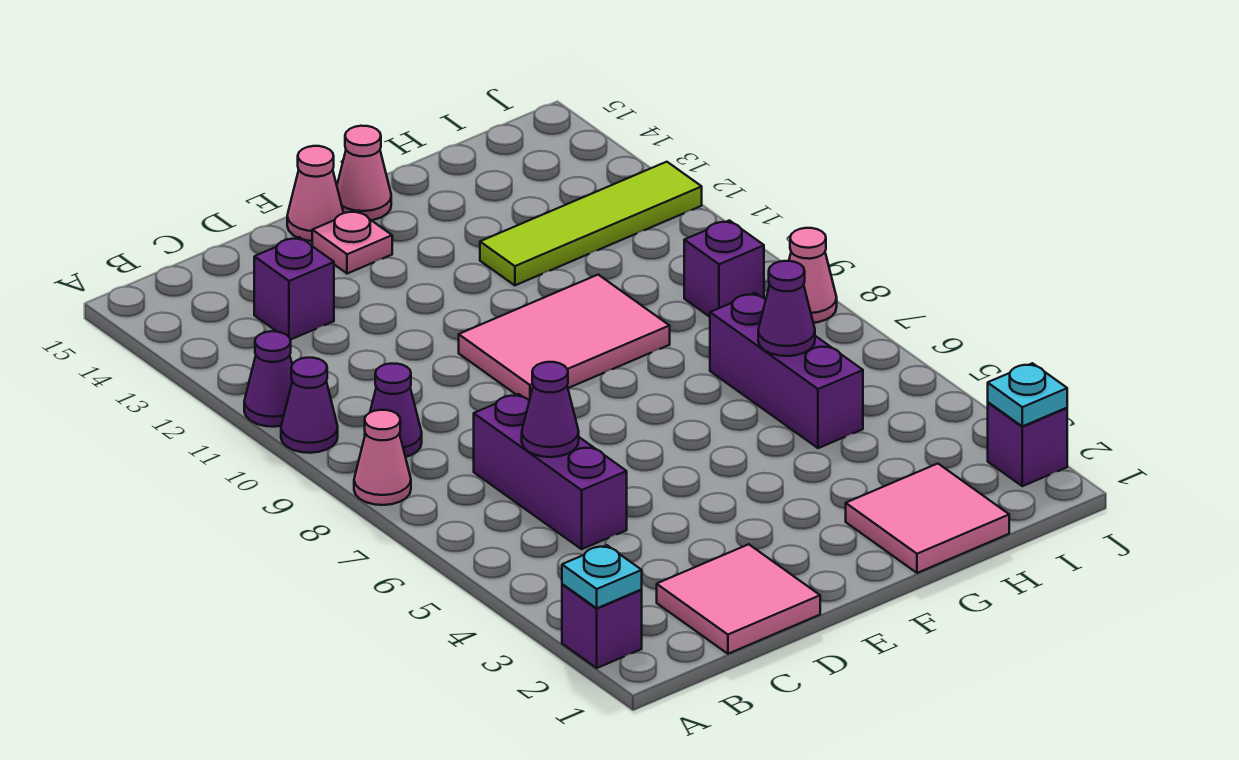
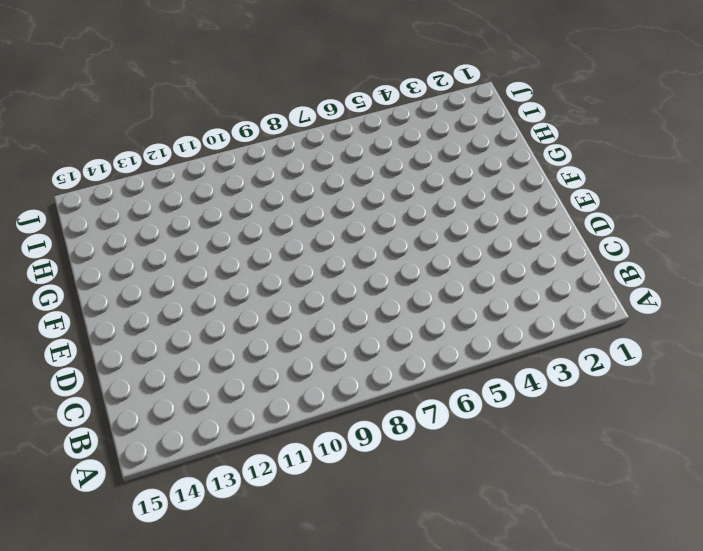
none -> purple brick A2 level 1
none -> pink cone A8 level 1
none -> purple cone A10 level 1

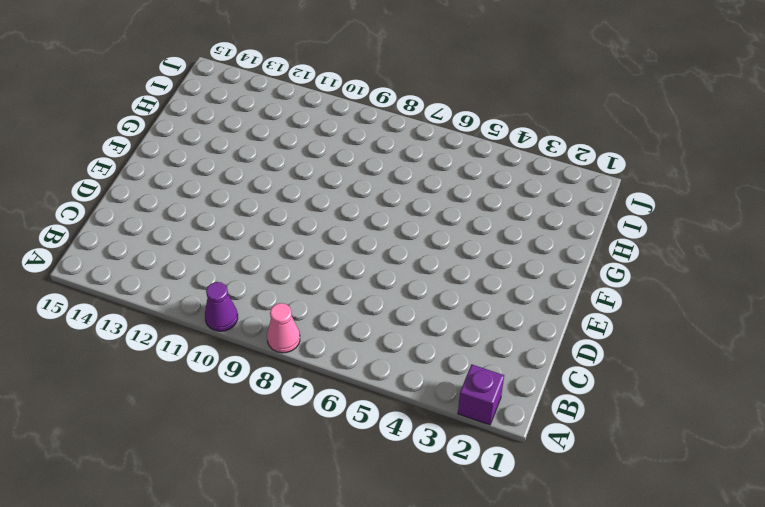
none -> purple cone A11 level 1
none -> purple cone B9 level 1
none -> pink tile C1:D2 level 1

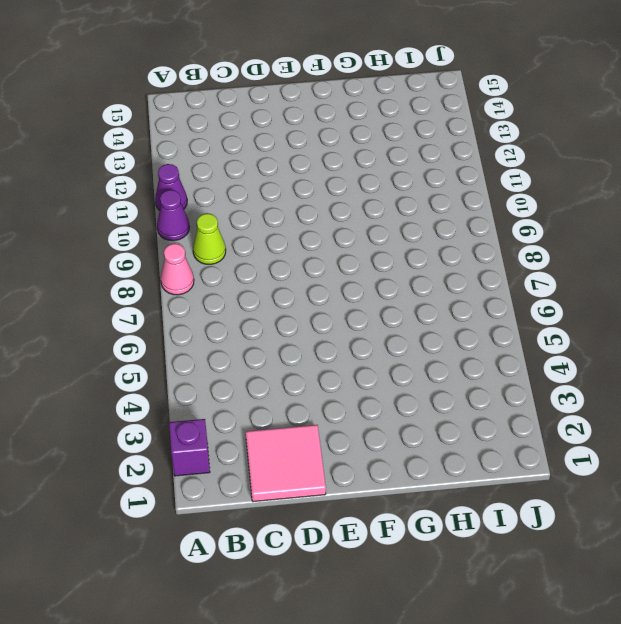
lime cone B9 level 1 -> purple cone B9 level 1
none -> purple brick C5:C7 level 1
none -> purple brick C13 level 1
none -> pink tile E9:G10 level 1

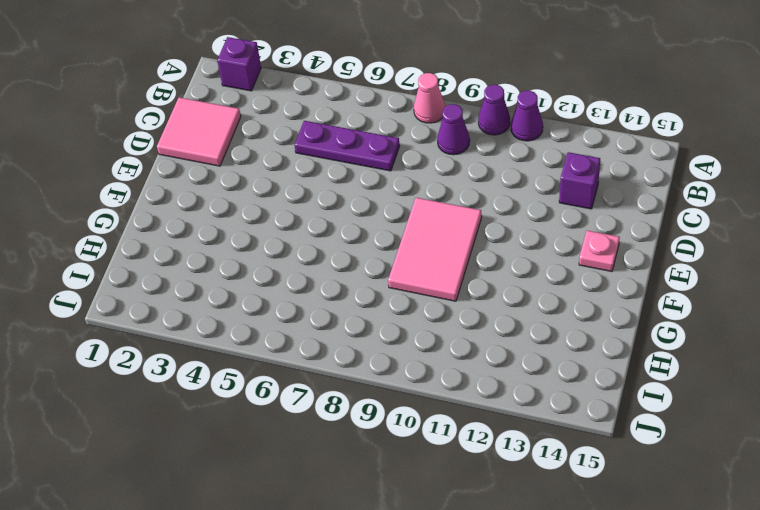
purple plate C5:C7 level 1 -> purple brick C5:C7 level 1
none -> pink cone E15 level 1
none -> pink cone F15 level 1
none -> pink tile G1:H2 level 1

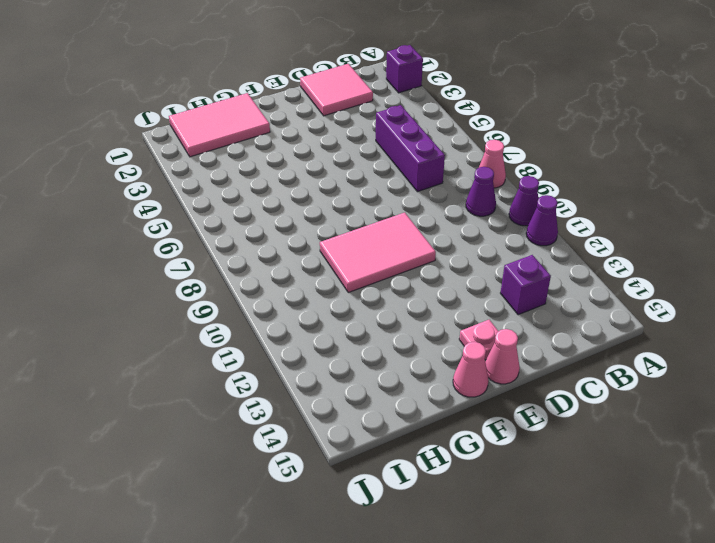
pink tile G1:I2 level 1 -> pink tile G1:H2 level 1
none -> lime tile G12:J12 level 1
none -> purple brick H5:H7 level 1
none -> purple brick I9 level 1

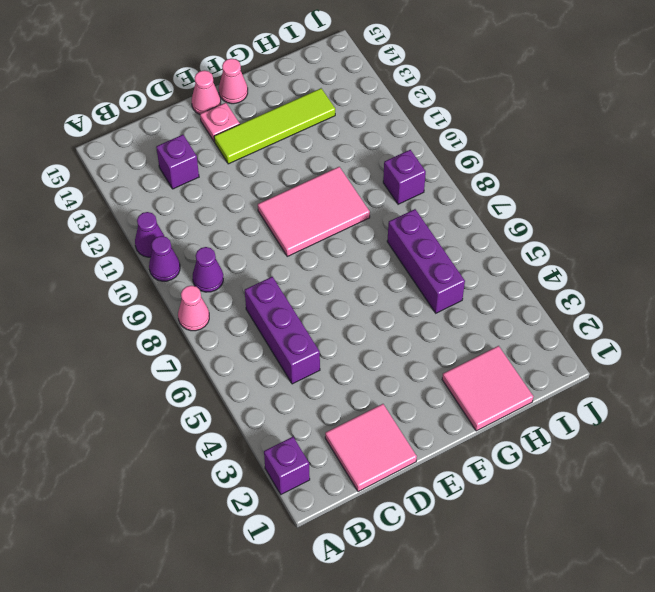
lime tile E13:H13 level 1 -> lime tile G12:J12 level 1
none -> purple brick J2 level 1
none -> pink cone J8 level 1
none -> cyan plate A2 level 2

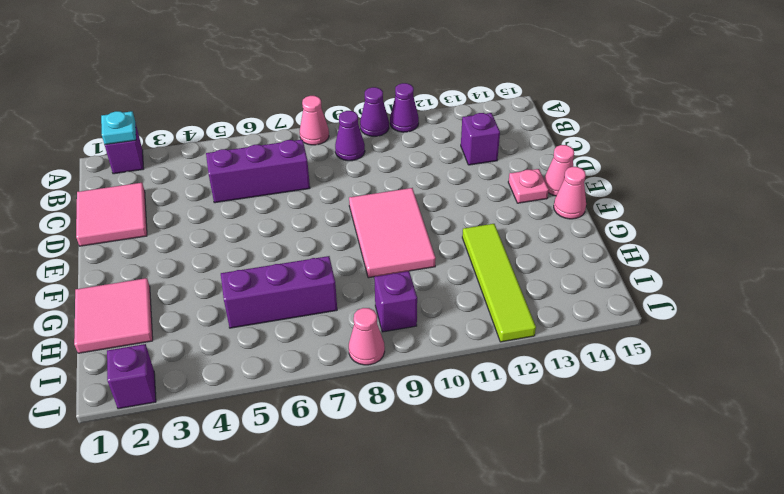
none -> purple cone C6 level 2
none -> purple cone H6 level 2
none -> cyan plate J2 level 2

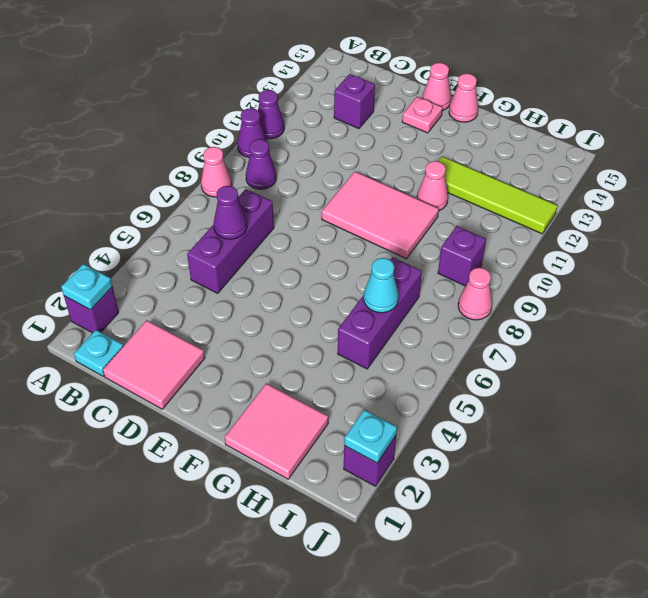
cyan plate B1 level 1 -> none
pink cone G11 level 1 -> none
cyan cone H6 level 2 -> purple cone H6 level 2

